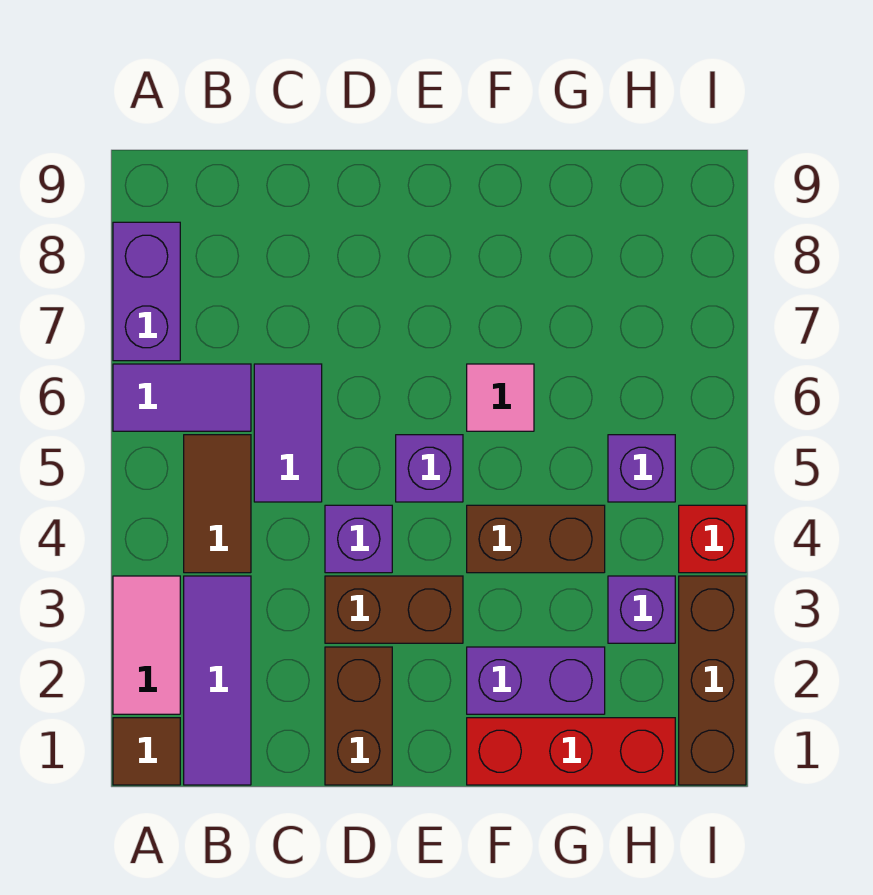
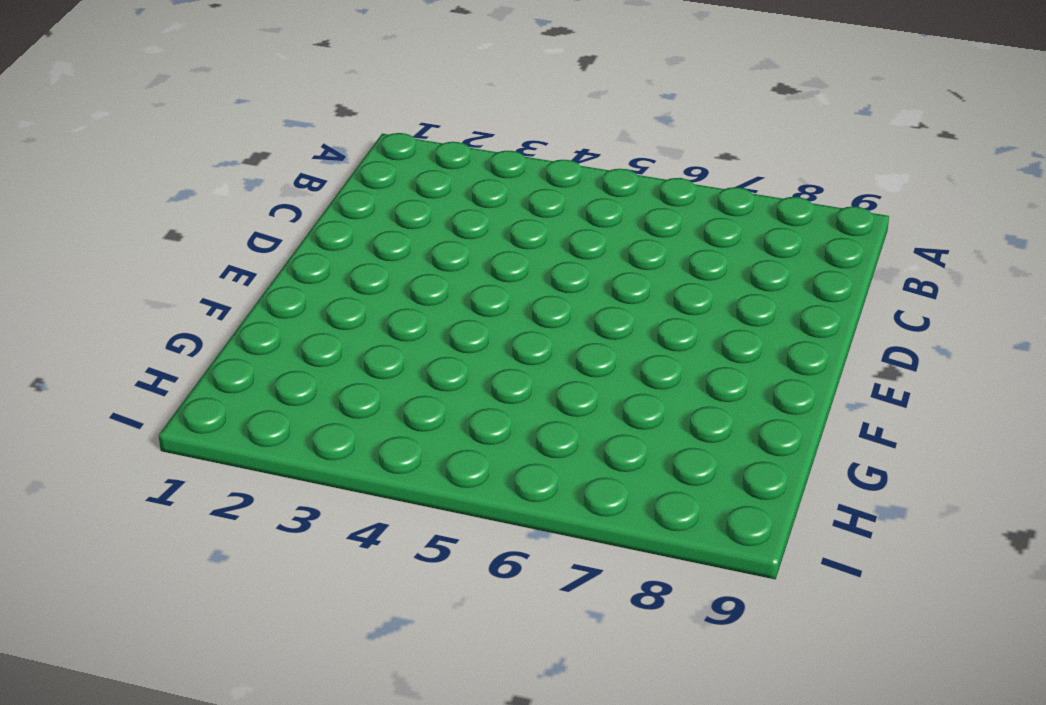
none -> brown tile A1 level 1
none -> pink tile A2:A3 level 1
none -> purple tile A6:B6 level 1

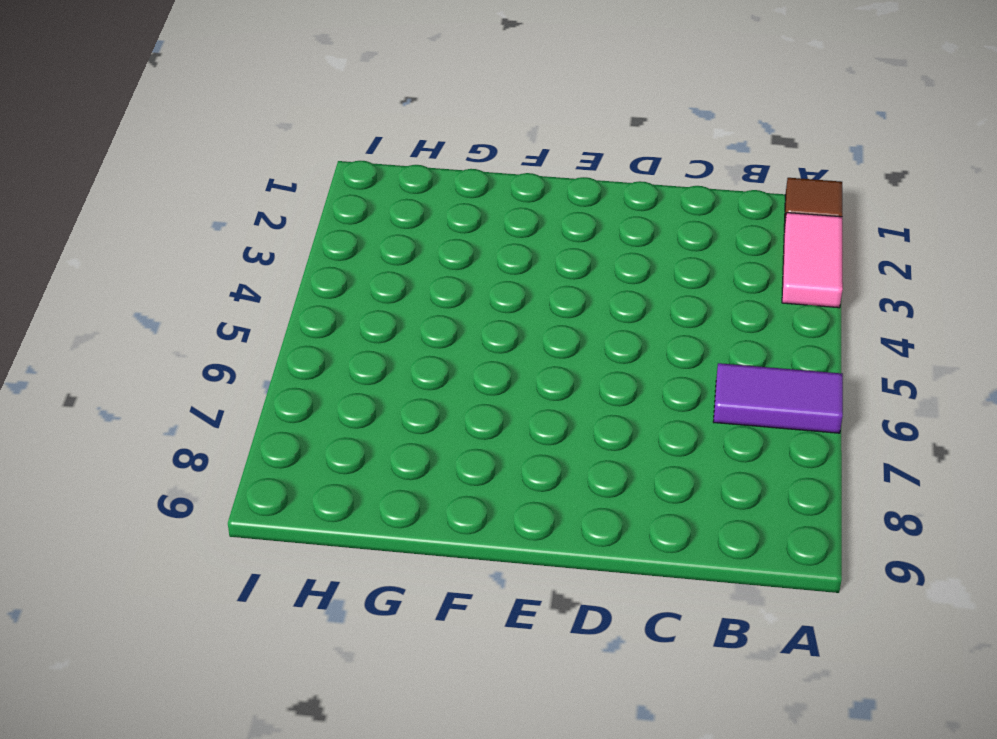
none -> purple brick A7:A8 level 1
none -> purple tile B1:B3 level 1
none -> brown tile B4:B5 level 1

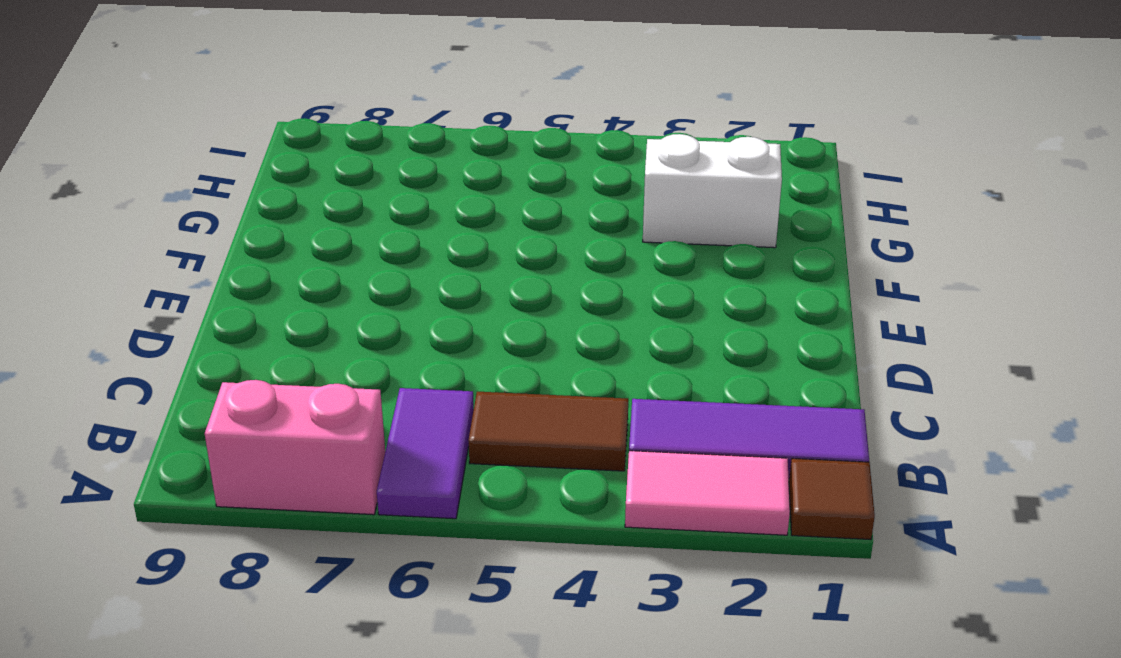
pink brick A7:A8 level 1 -> purple brick A7:A8 level 1
white brick G2:G3 level 1 -> purple brick F2:G2 level 1
none -> purple tile C5:C6 level 1
none -> brown brick D1:D2 level 1
none -> brown brick D3:E3 level 1

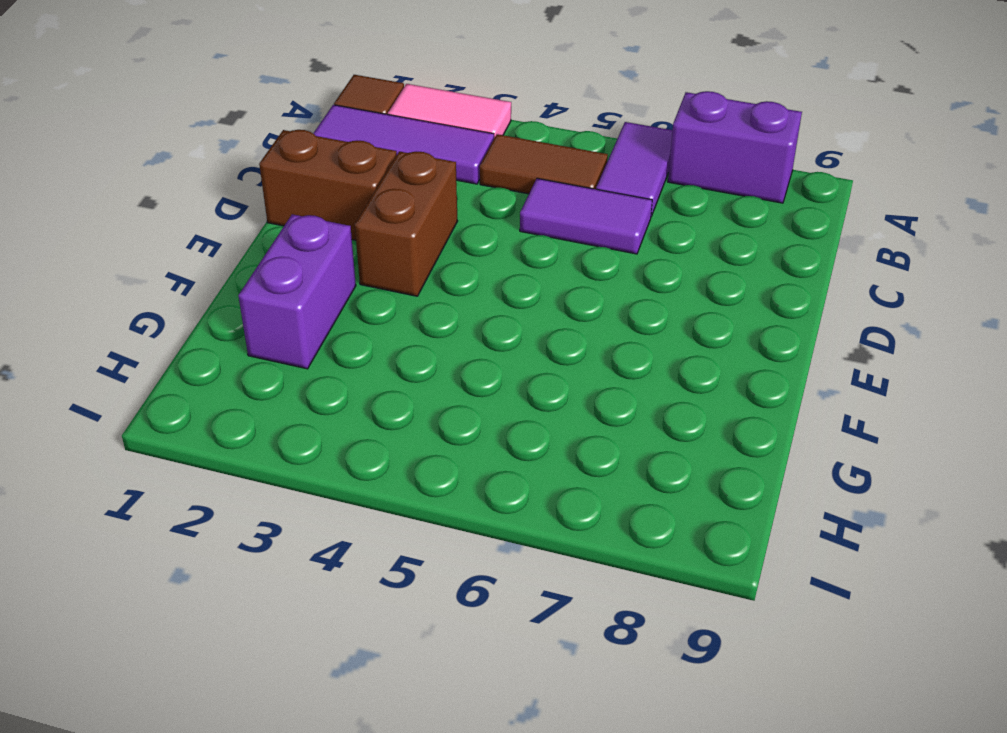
none -> purple brick D4 level 1
none -> purple brick E5 level 1
none -> red brick F1:H1 level 1

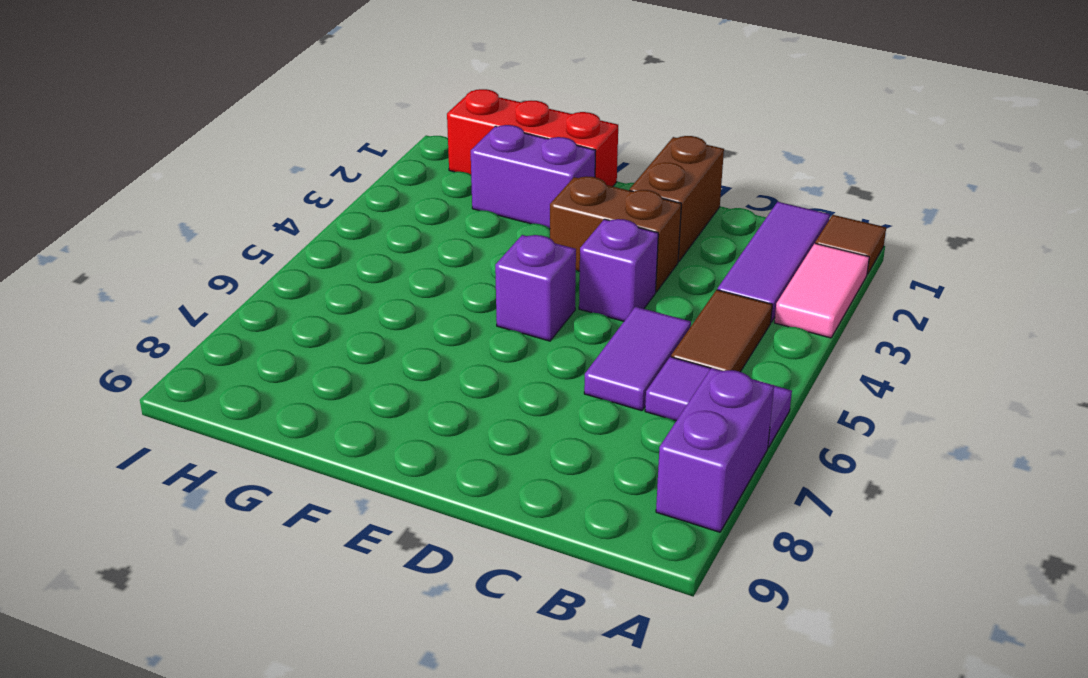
none -> brown brick F4:G4 level 1
none -> pink tile F6 level 1
none -> purple brick H3 level 1

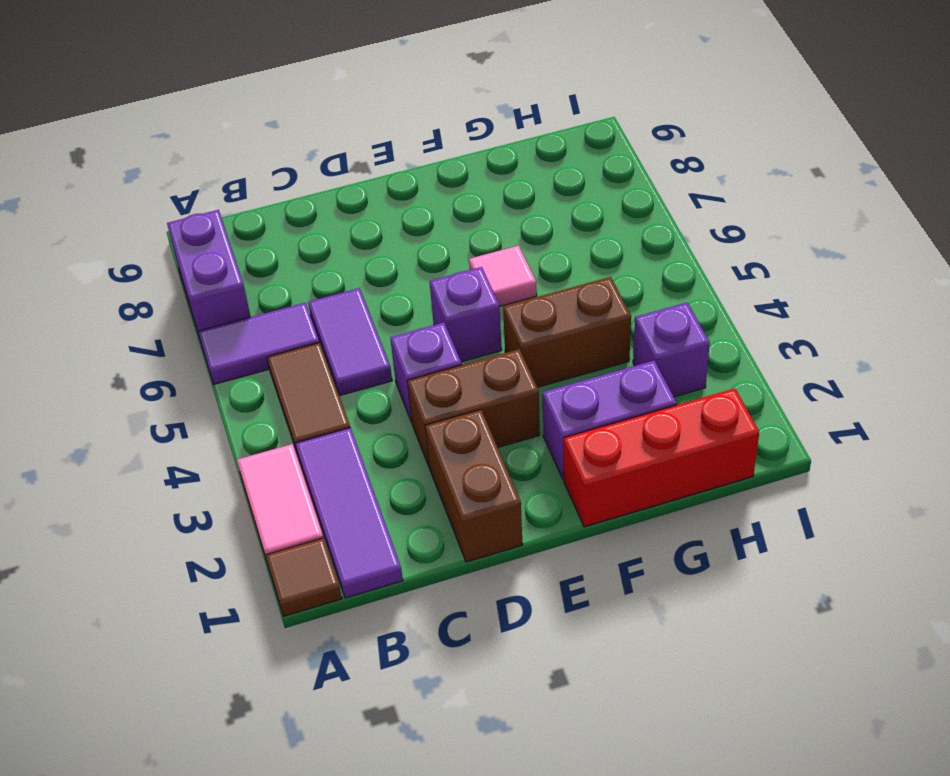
none -> purple brick H5 level 1
none -> brown brick I1:I3 level 1
none -> red brick I4 level 1

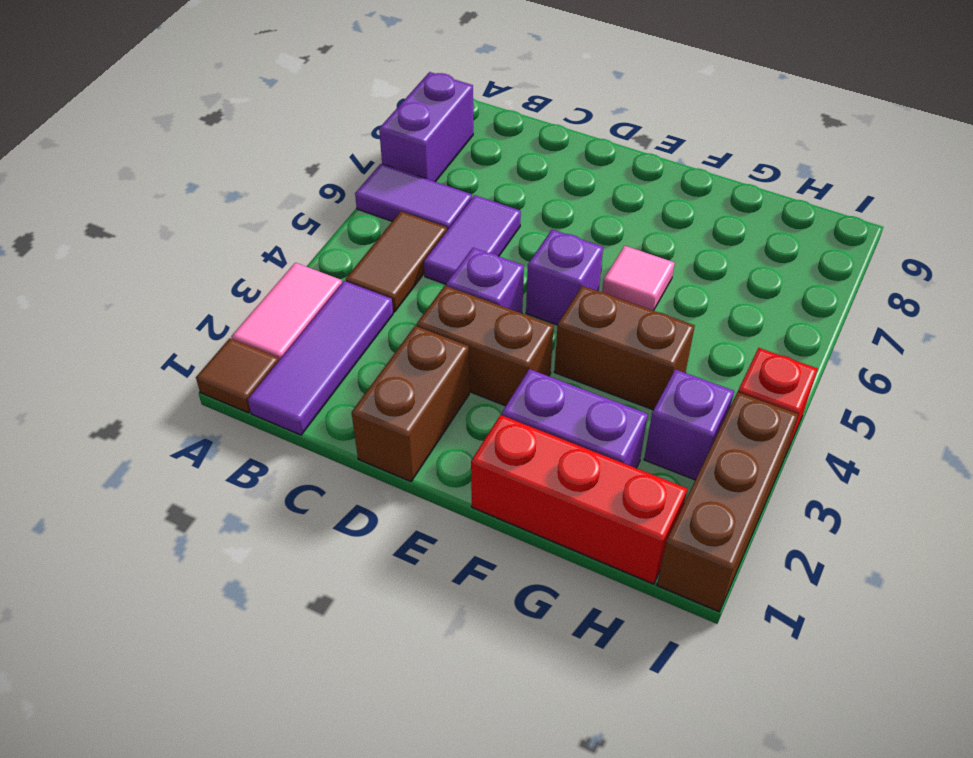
none -> purple brick H5 level 1

